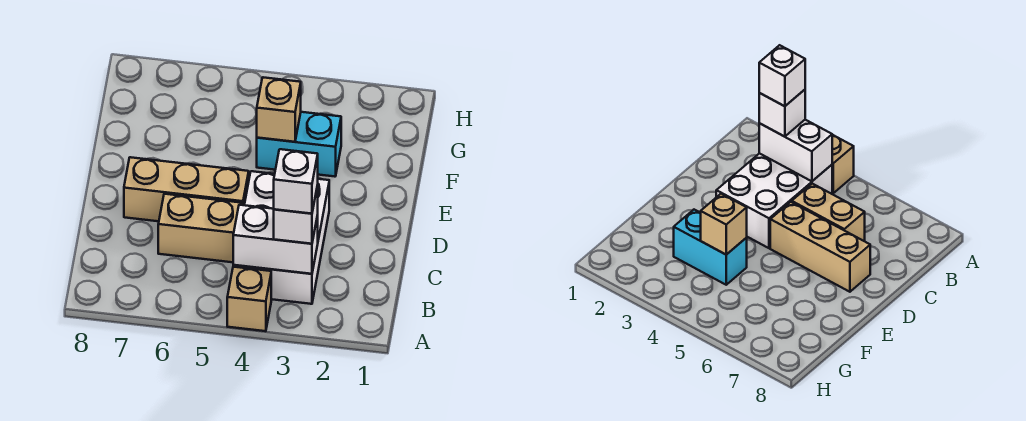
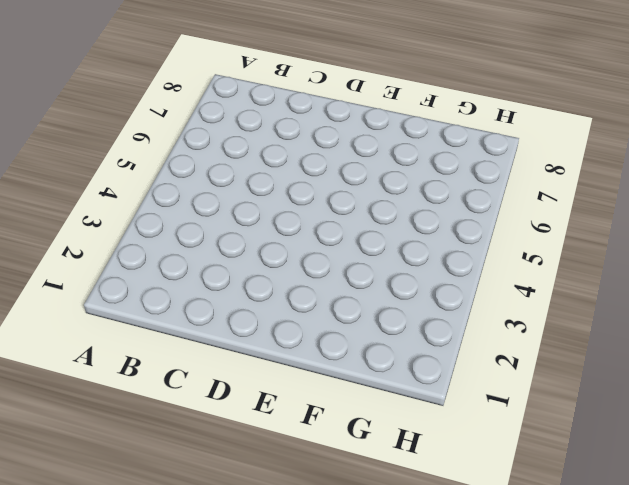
none -> tan brick A4 level 1
none -> white brick B3:D4 level 1

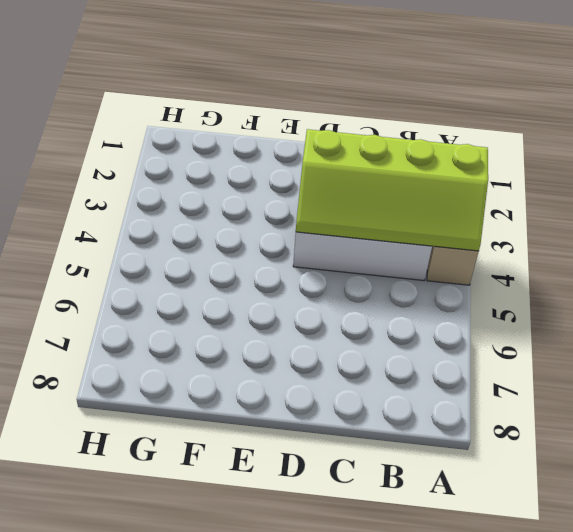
lime slope A3:D4 level 2 top 3 -> white brick B3:B4 level 2
none -> tan brick C5:C6 level 1
none -> tan brick D5:D7 level 1

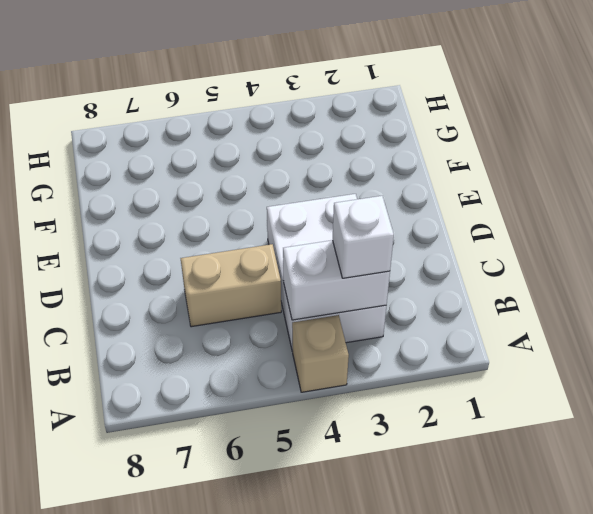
none -> tan brick D5:D7 level 1
none -> cyan brick F3:F4 level 1

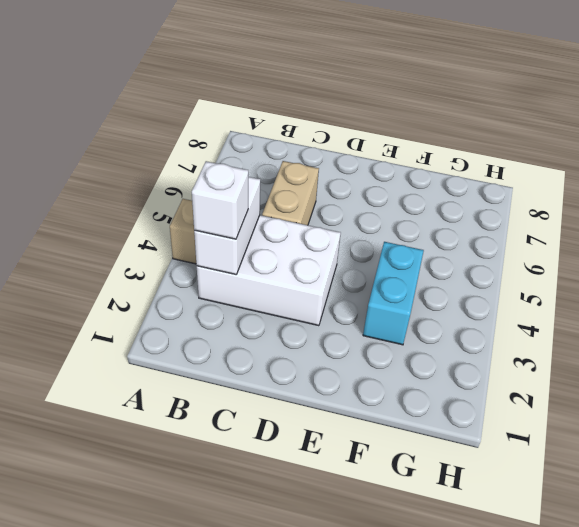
none -> tan brick D5:D7 level 1
none -> tan brick F4 level 2

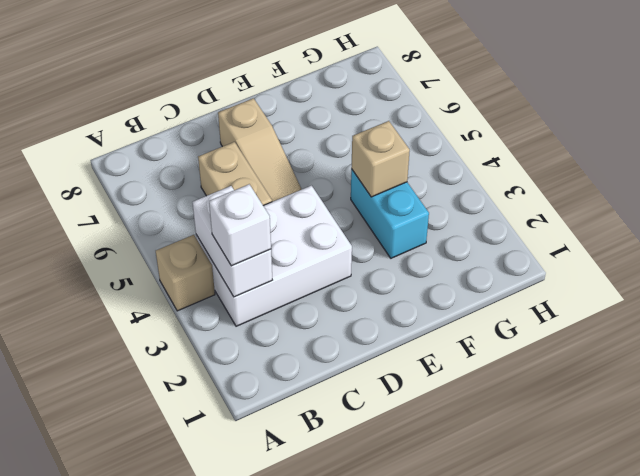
tan slope D5:D7 level 1 top 7 -> tan brick D5:D7 level 1
none -> white brick B3 level 4

